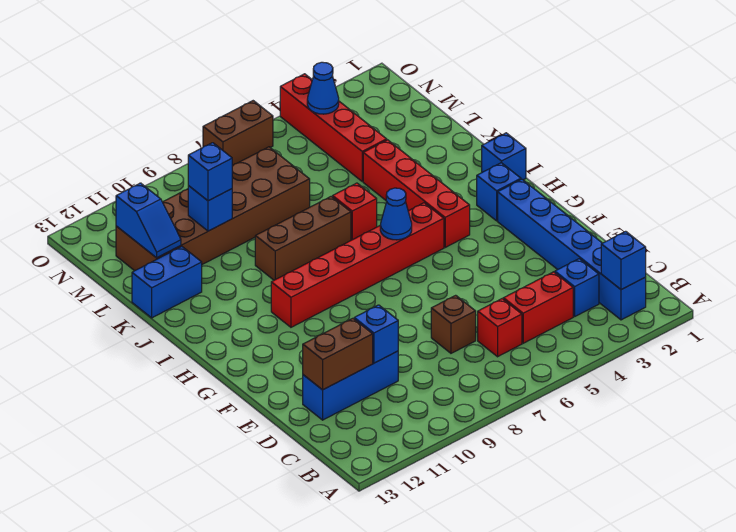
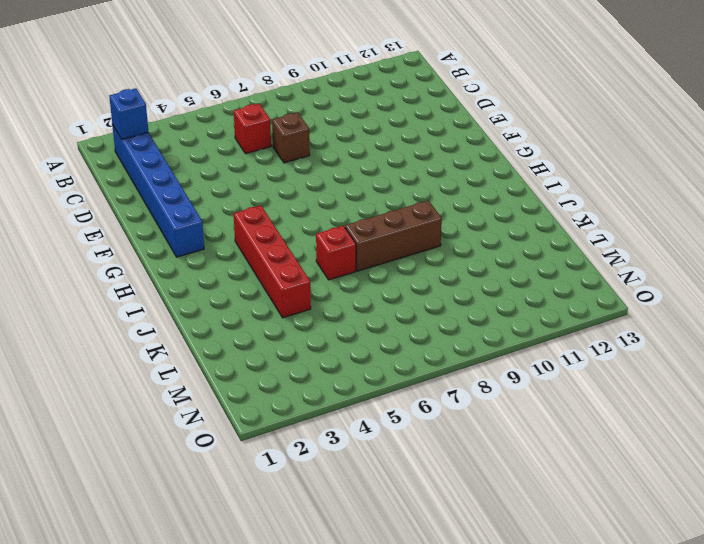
none -> blue brick C3 level 1
none -> red brick C4:C5 level 1
none -> blue brick D10:D12 level 1

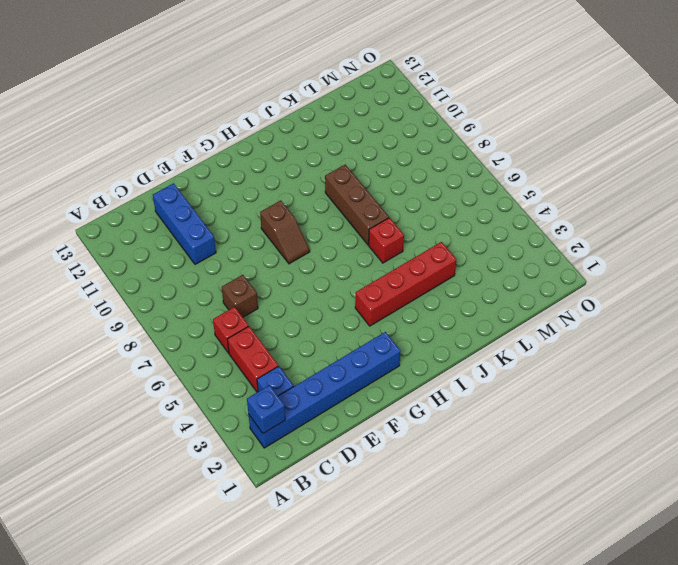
brown slope G8:G9 level 1 top 9 -> none
none -> blue brick H2 level 1
none -> red brick H5:H10 level 1
none -> blue brick I1 level 1

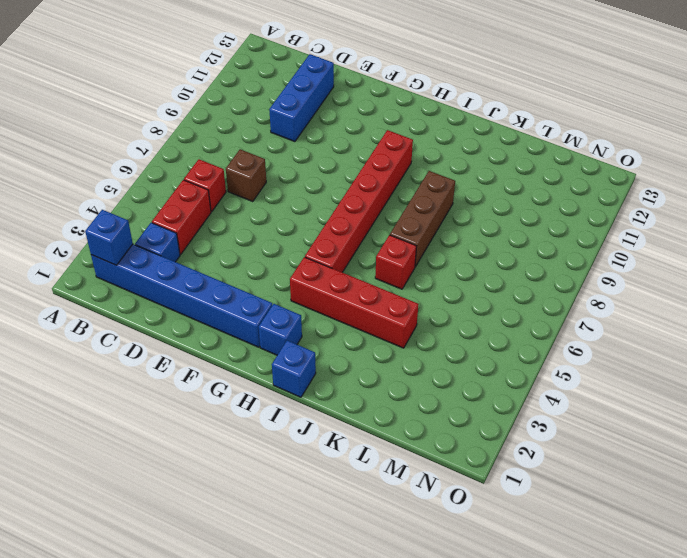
none -> blue brick K12:K13 level 1
none -> red brick L4:O4 level 1
none -> brown brick L7:M12 level 1

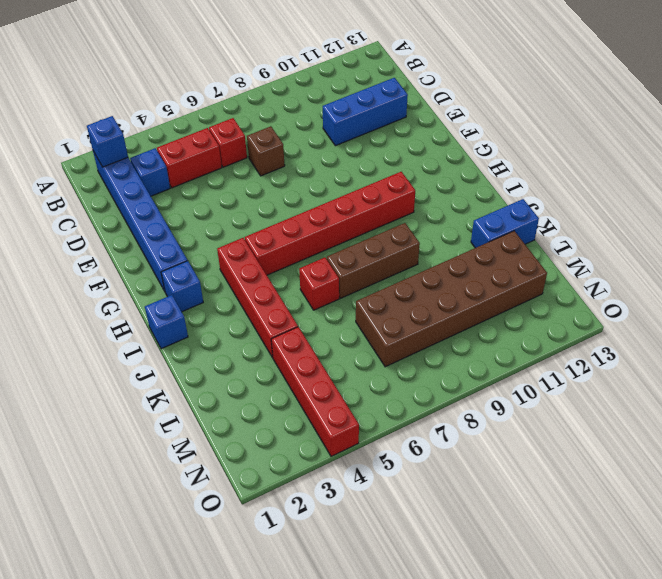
none -> brown brick O6:O7 level 1
none -> blue brick D10 level 2
none -> brown brick D11:D12 level 2

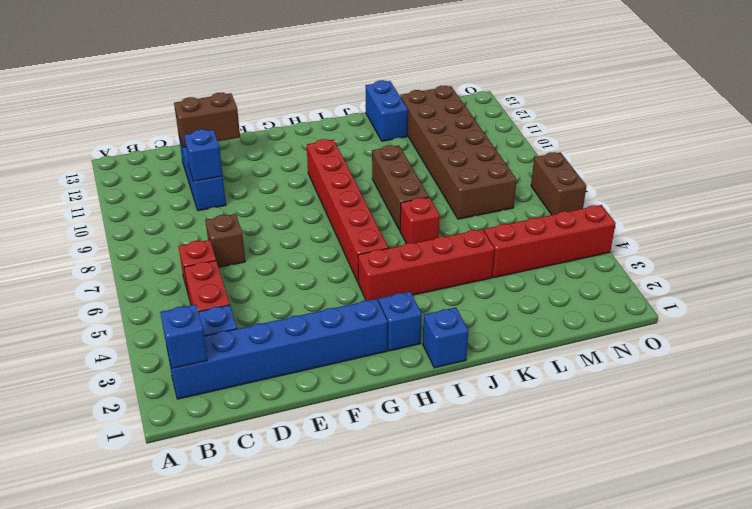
brown brick D12:E12 level 2 -> brown brick D11:D12 level 2
none -> blue cone H6 level 2
none -> blue brick L10 level 2
none -> blue slope L12:M12 level 2 top M

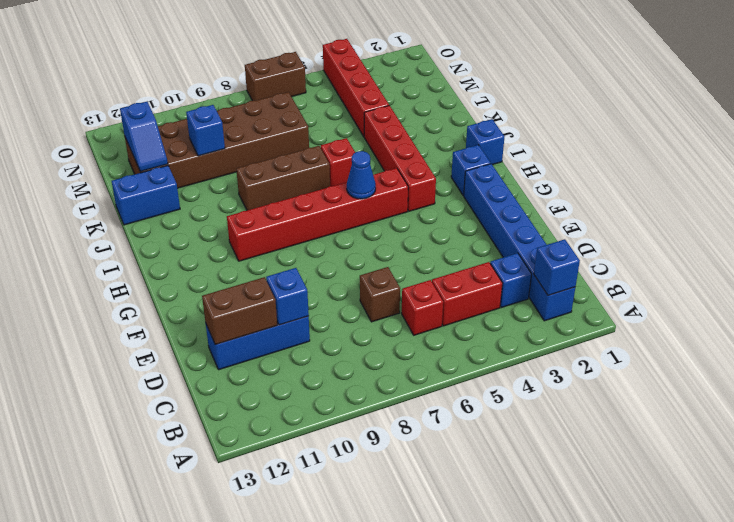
none -> blue cone N4 level 2
none -> blue brick L10 level 3

